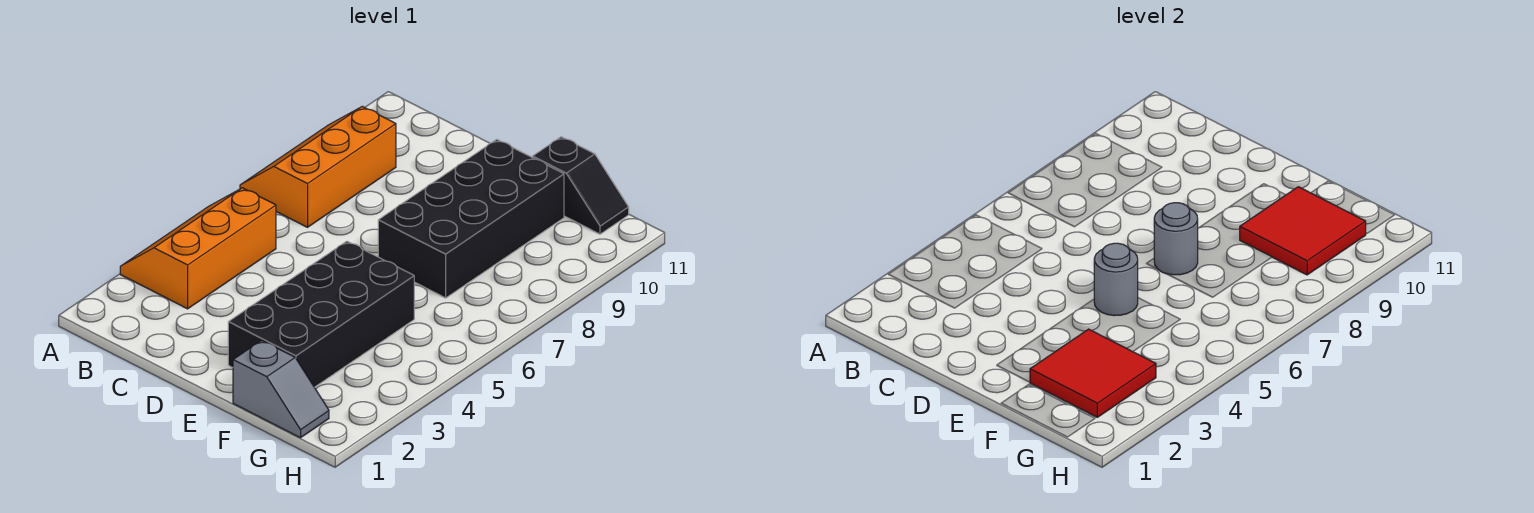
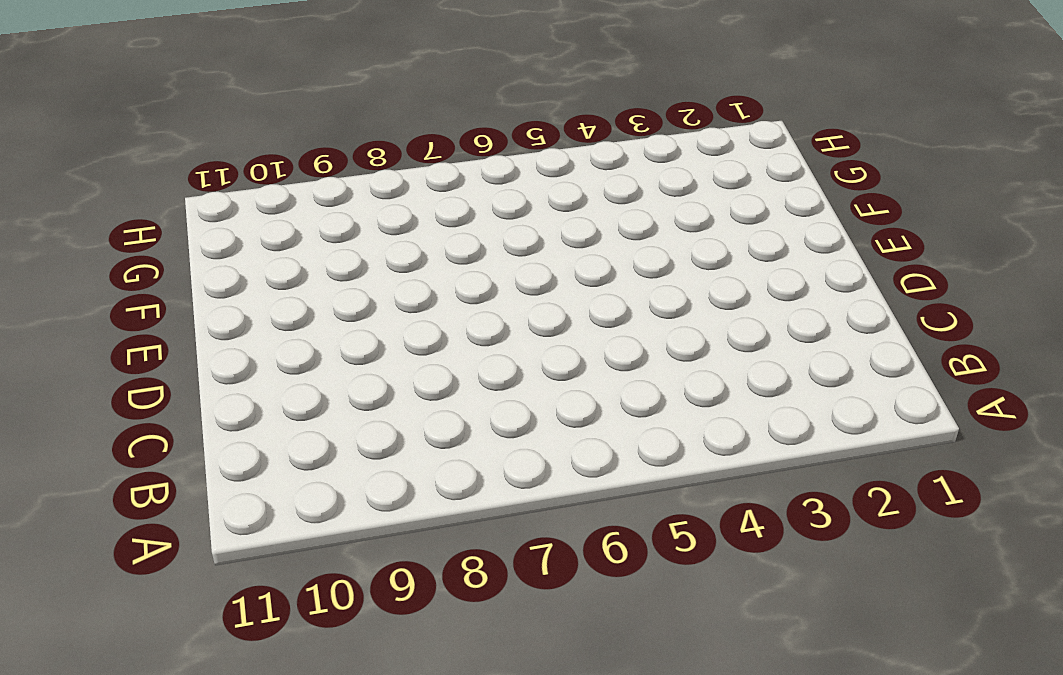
none -> orange slope A3:B5 level 1 top B
none -> orange slope A7:B9 level 1 top B

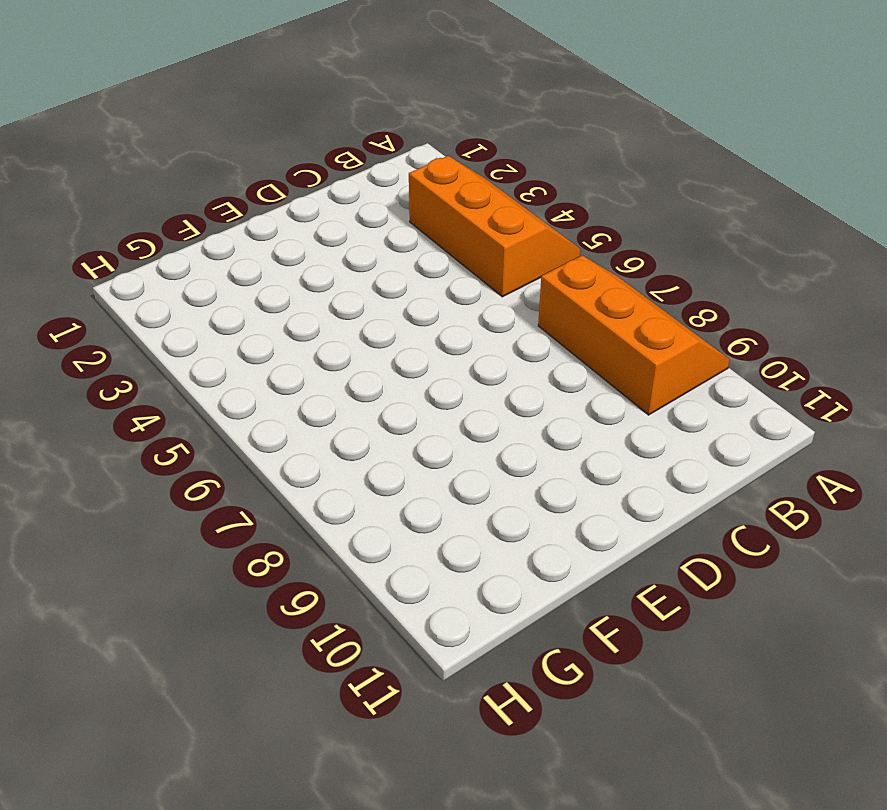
none -> black brick E2:F5 level 1
none -> black brick E7:F10 level 1

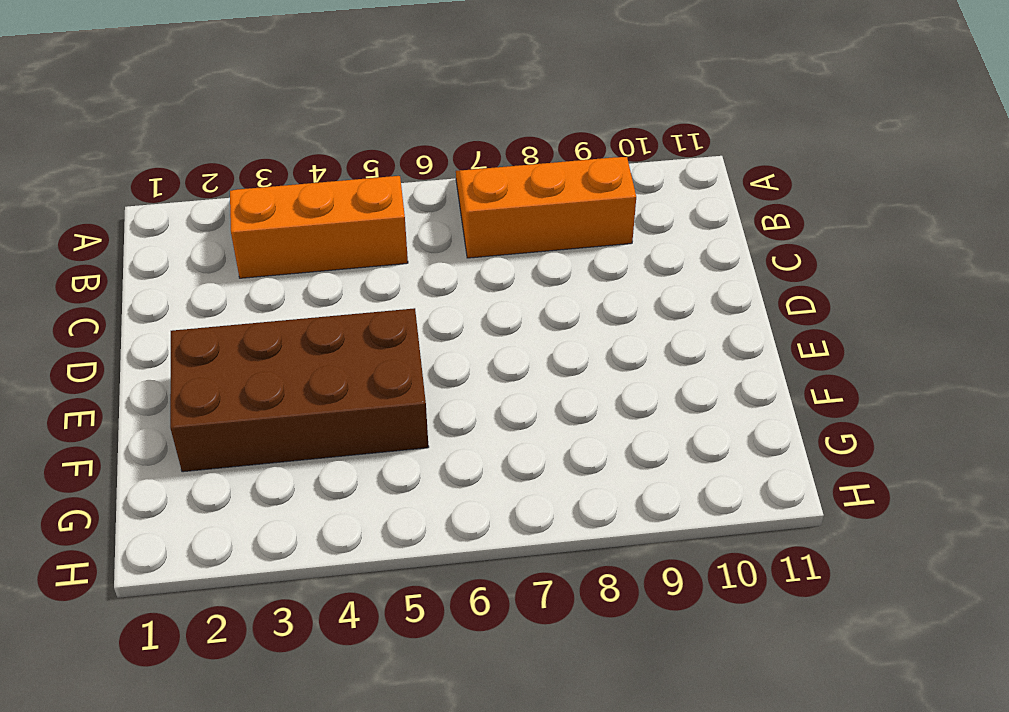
brown brick E2:F5 level 1 -> black brick E2:F5 level 1
none -> black brick E7:F10 level 1
none -> grey slope F1:G1 level 1 top F

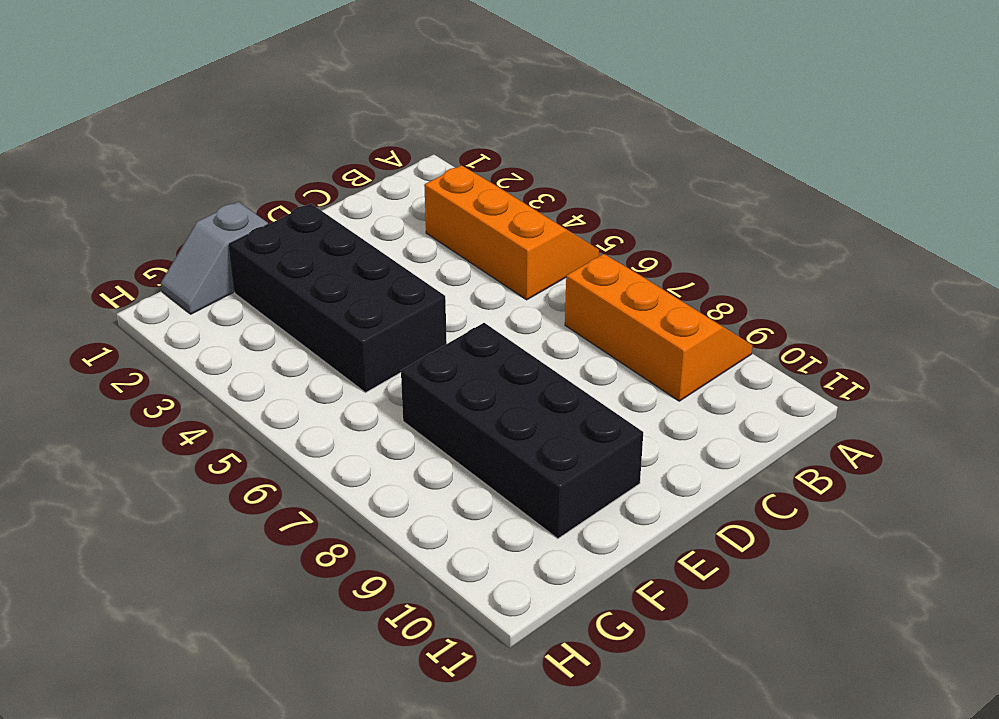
none -> black slope F11:G11 level 1 top F
none -> grey round brick E5 level 2

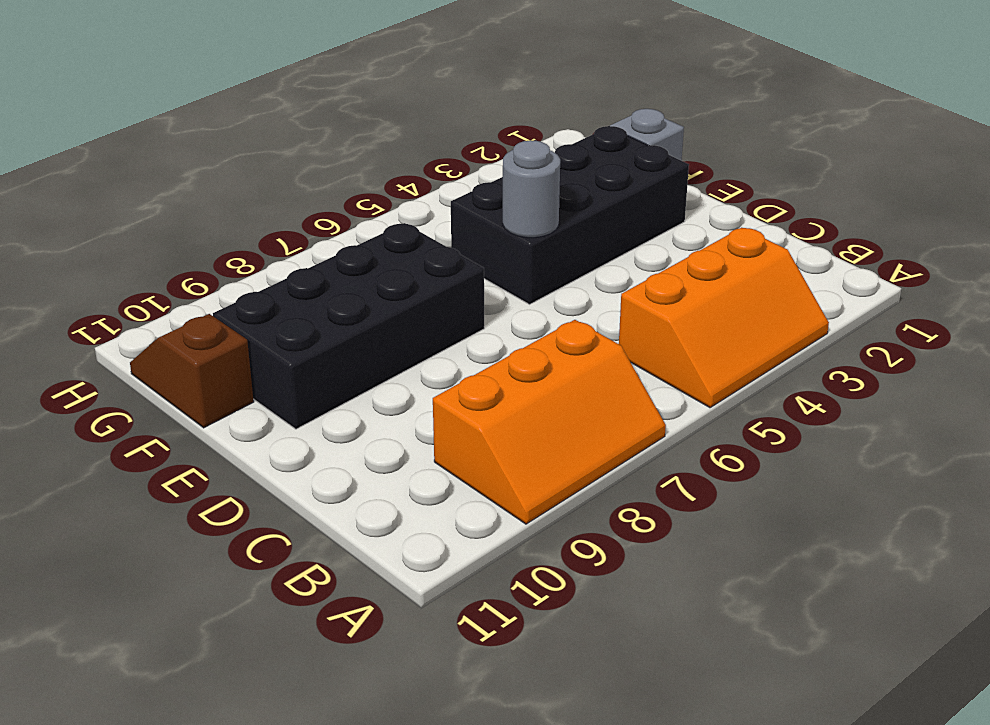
brown slope F11:G11 level 1 top F -> black slope F11:G11 level 1 top F
none -> grey round brick E7 level 2
none -> red tile F2:G3 level 2

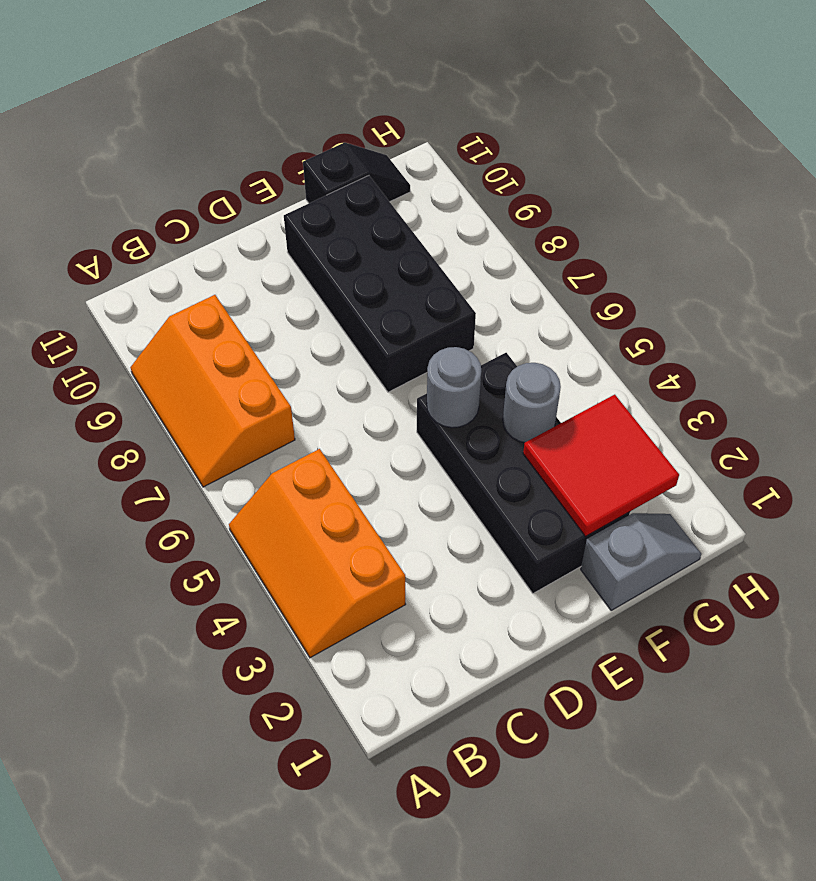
grey round brick F4 level 2 -> grey round brick E7 level 2
none -> red tile F9:G10 level 2

